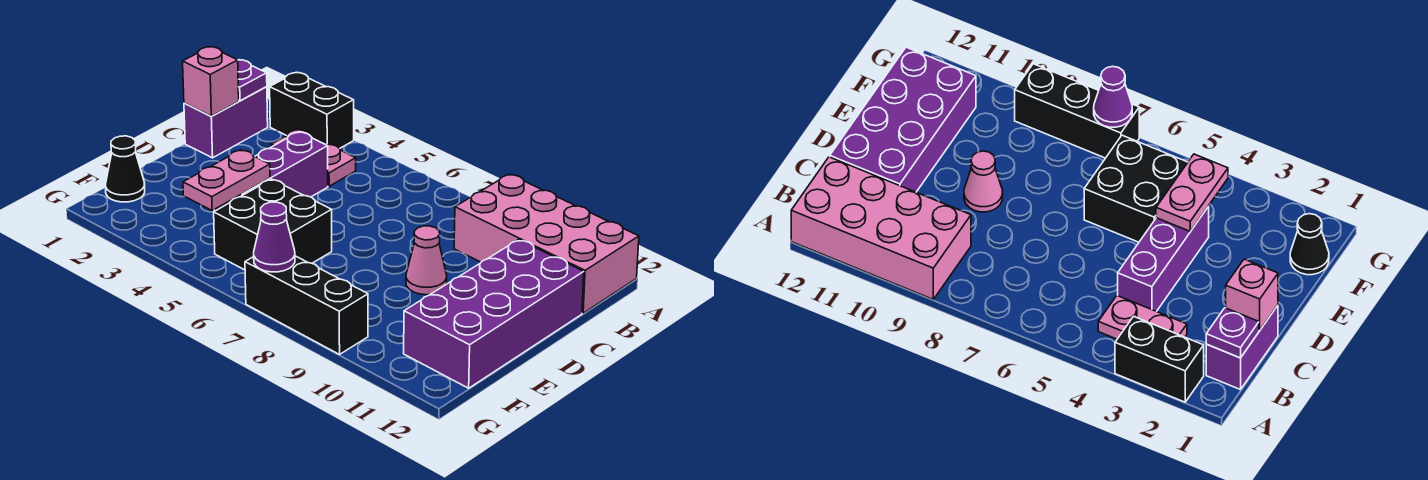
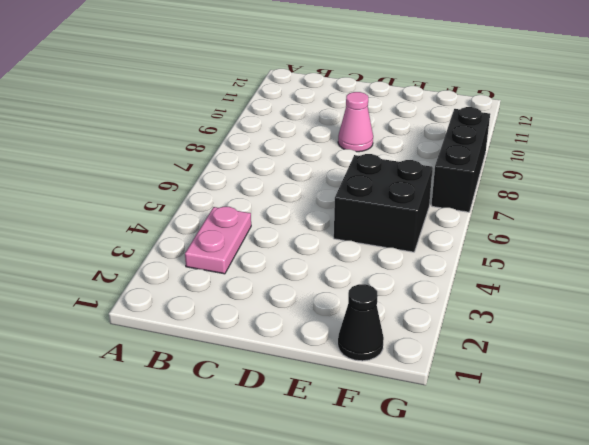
none -> black brick A2:A3 level 1
none -> pink brick A9:B12 level 1
none -> purple brick B1:C1 level 1

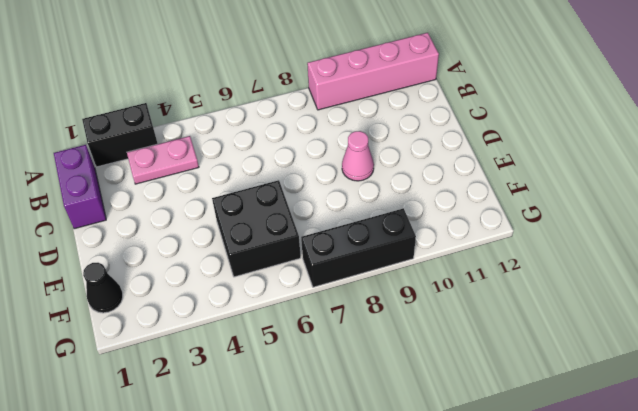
pink brick A9:A12 level 1 -> pink brick A9:B12 level 1
none -> purple brick C4:E4 level 1
none -> purple brick C11:F12 level 1
none -> purple plate B1 level 2

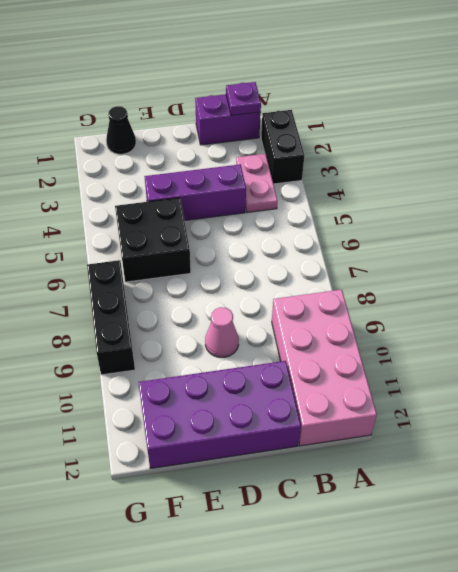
none -> pink brick C1 level 2
none -> pink plate E4:F4 level 2
none -> purple cone G7 level 2

